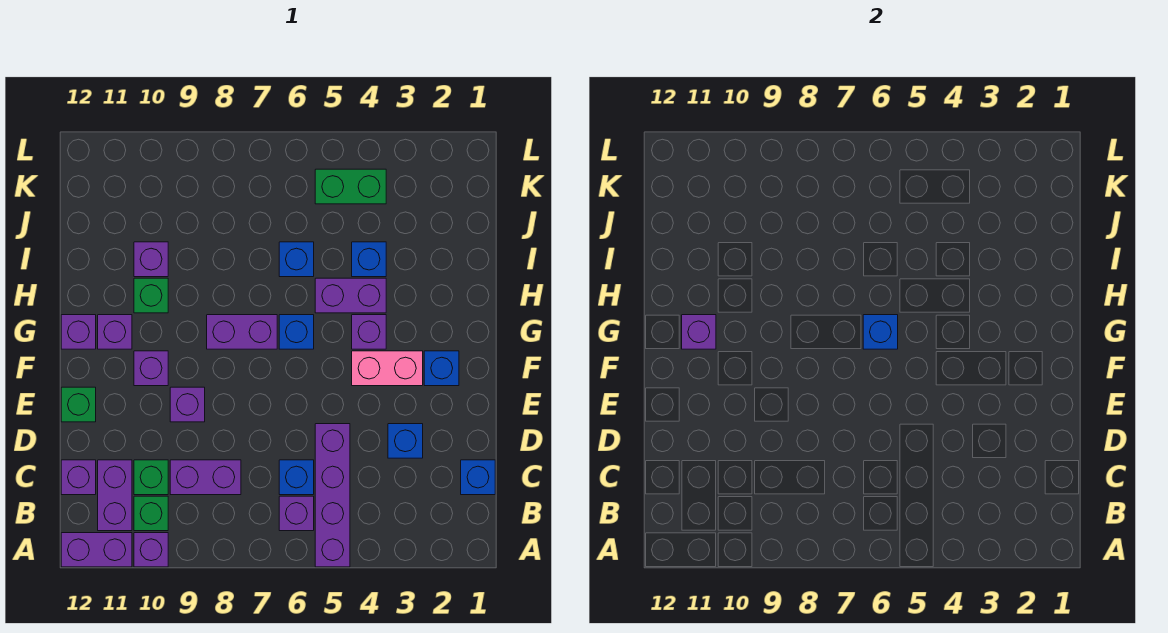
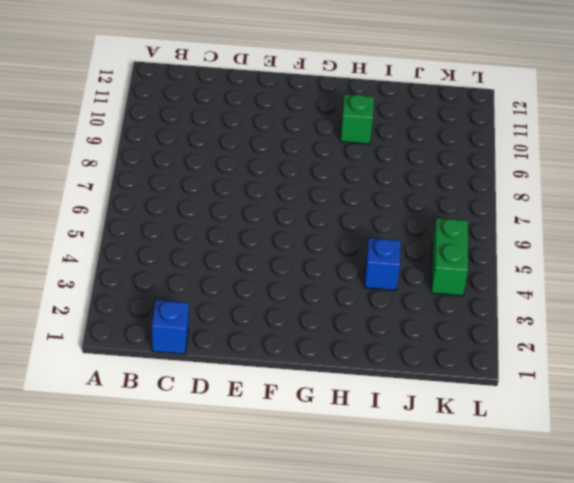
none -> purple brick A5:D5 level 1
none -> purple brick A10 level 1
none -> purple brick A11:A12 level 1
none -> purple brick B6 level 1

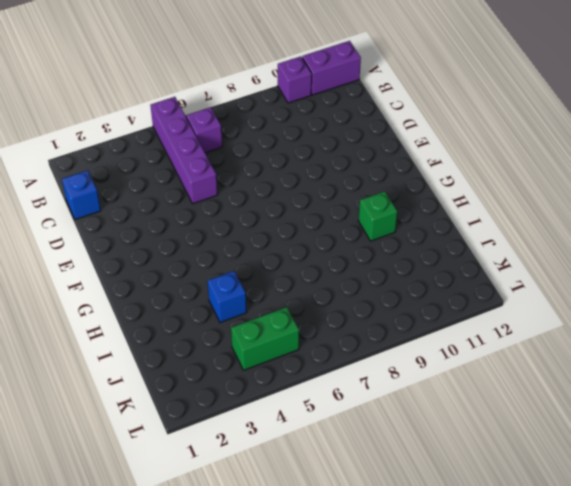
none -> green brick B10 level 1
none -> purple brick B11:C11 level 1
none -> blue brick C6 level 1
none -> purple brick C8:C9 level 1

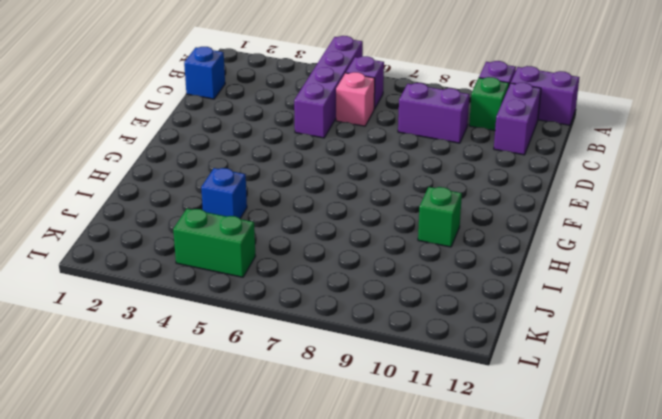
pink brick C6 level 1 -> blue brick C6 level 1
none -> green brick C10 level 1
none -> purple brick C12 level 1
none -> blue brick D3 level 1
none -> purple brick E9 level 1

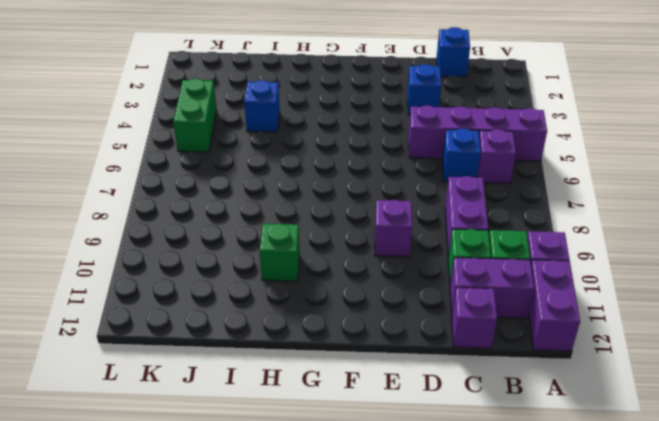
none -> green brick E12 level 1
none -> blue brick F2 level 1
none -> pink brick F3:F4 level 1
none -> purple brick F10 level 1

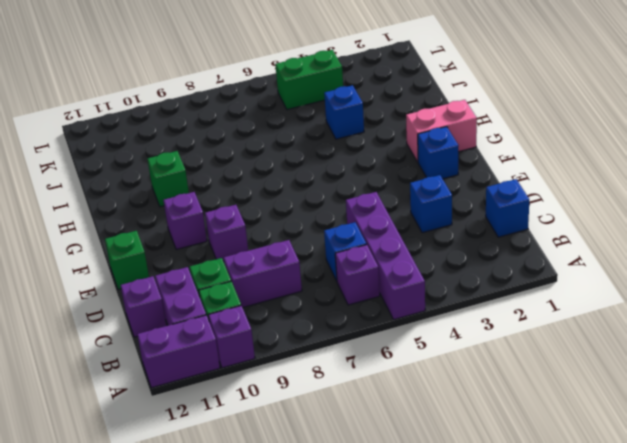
pink brick G1:G2 level 1 -> pink brick F3:F4 level 1
none -> purple brick G4 level 1
none -> blue brick G6 level 1
none -> purple brick G7:G8 level 1
none -> purple brick G11 level 1

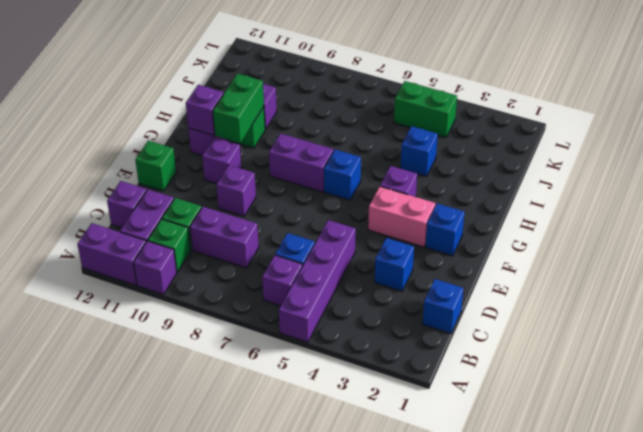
green brick G10:H10 level 2 -> none
none -> purple brick G12 level 1
none -> purple brick H4:H5 level 1
none -> blue brick I6 level 1
none -> blue brick G6 level 2

